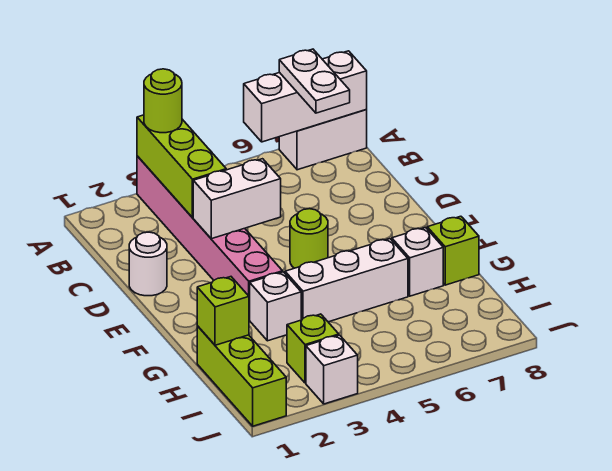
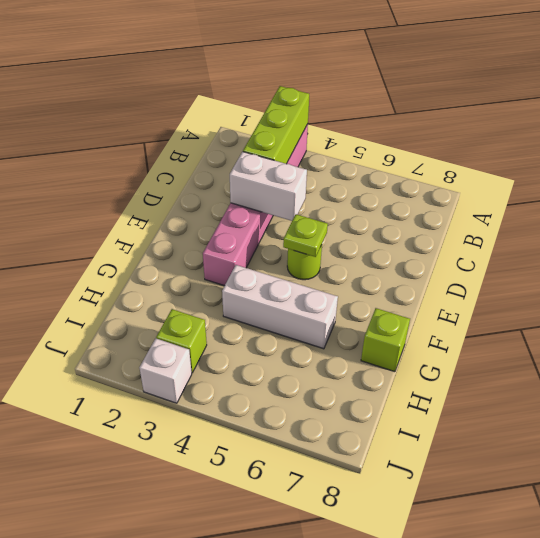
lime plate E5 level 2 -> none
none -> white brick A7:A8 level 1
none -> white round brick D1 level 1
none -> white brick G3 level 1

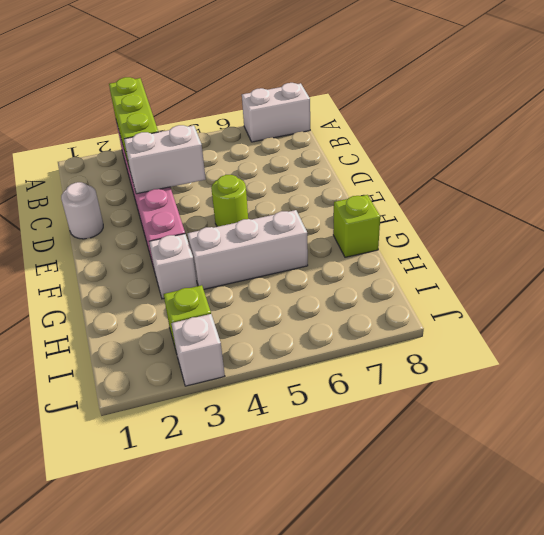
none -> white brick G7 level 1
none -> lime brick H1:J1 level 1
none -> white brick A6:A8 level 2

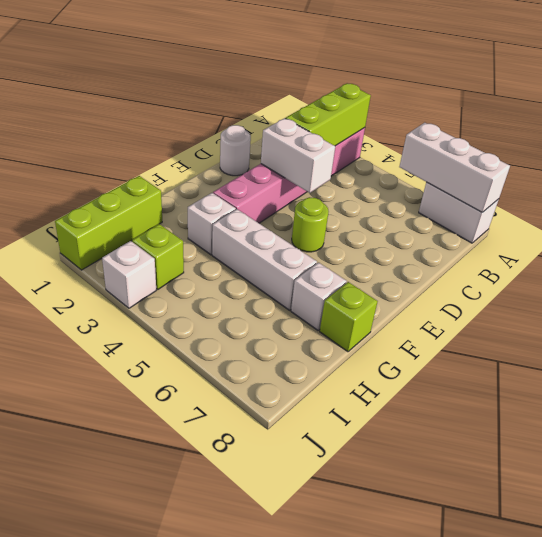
none -> lime brick H1 level 2
none -> lime round brick A3 level 3
none -> white plate A7:B7 level 3

